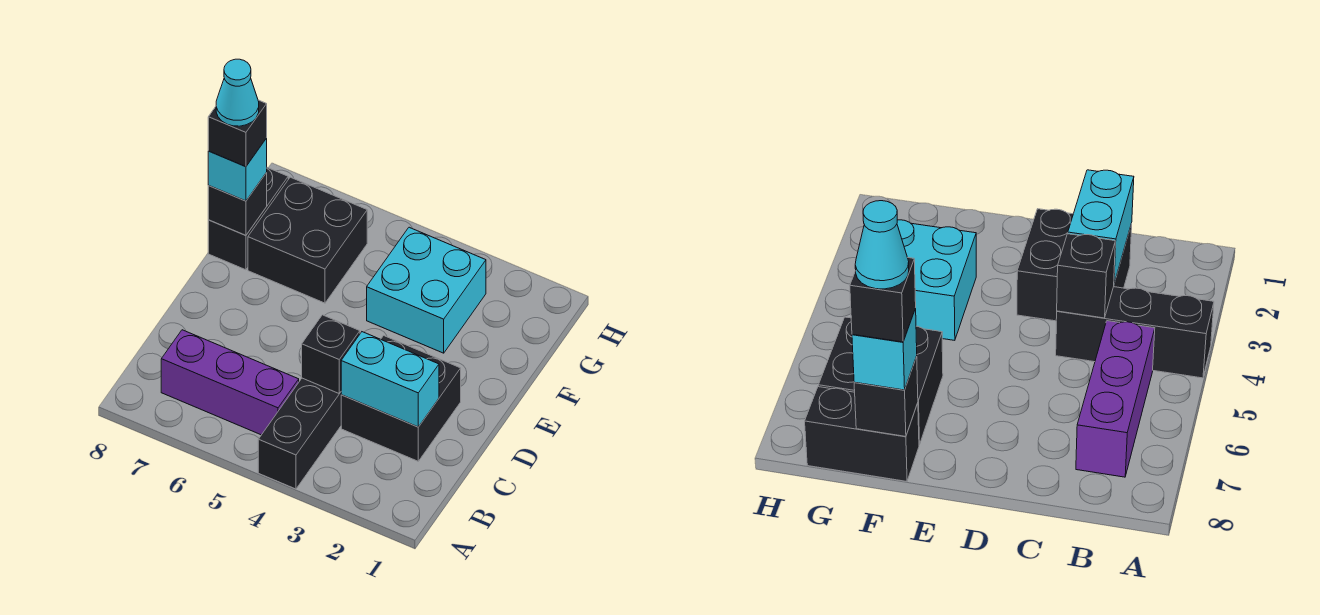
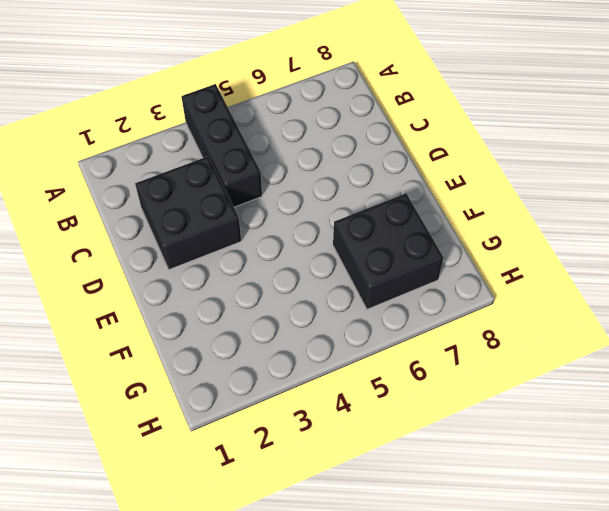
none -> purple brick B5:B7 level 1
none -> cyan brick F3:G4 level 1
none -> black brick F8:G8 level 1

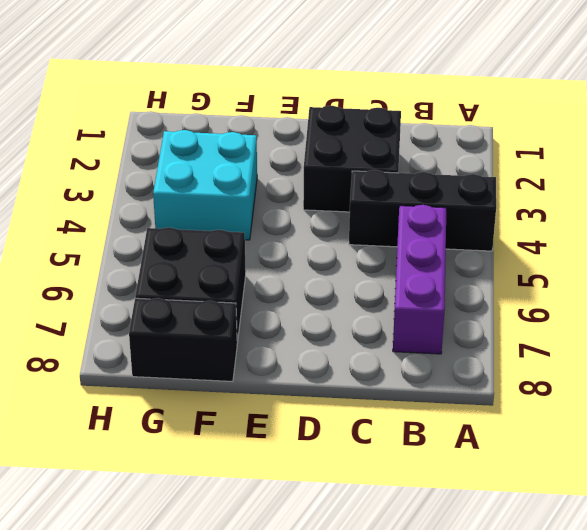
none -> cyan brick C2:C3 level 2
none -> black brick C4 level 2
none -> black brick F8 level 2

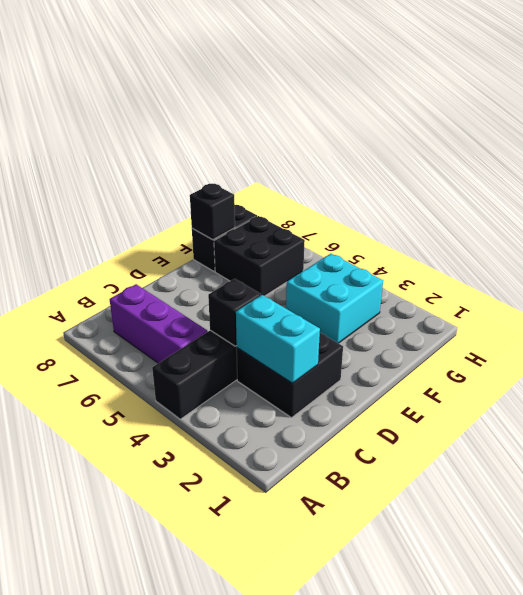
none -> cyan brick F8 level 3
none -> black brick F8 level 4
none -> cyan cone F8 level 5

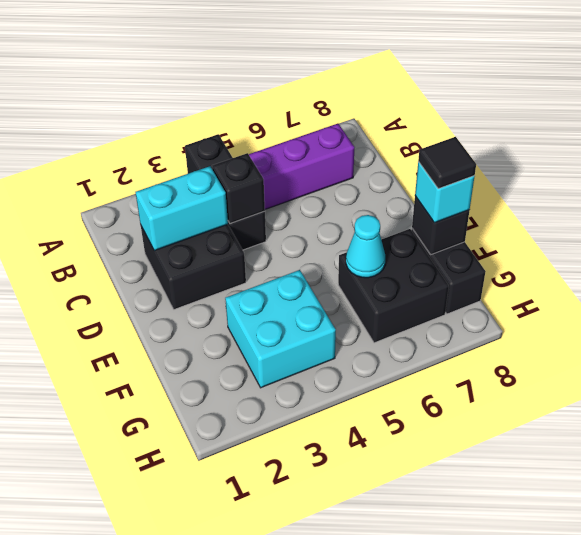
cyan cone F6 level 2 -> cyan cone F8 level 5
black tile F8 level 4 -> black brick F8 level 4

